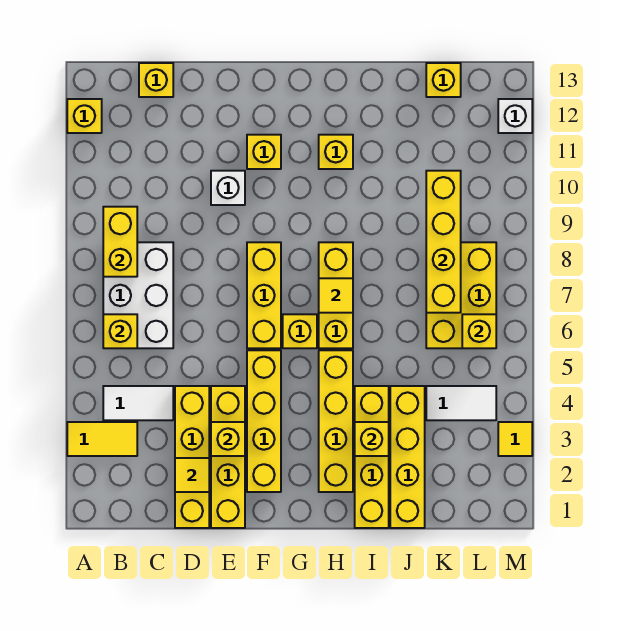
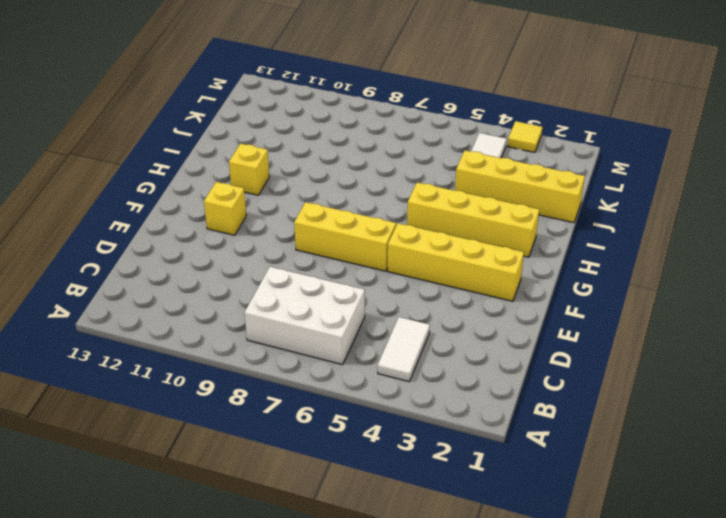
none -> yellow tile A3:B3 level 1
none -> yellow brick A12 level 1
none -> yellow brick C13 level 1
none -> yellow brick D1:D4 level 1

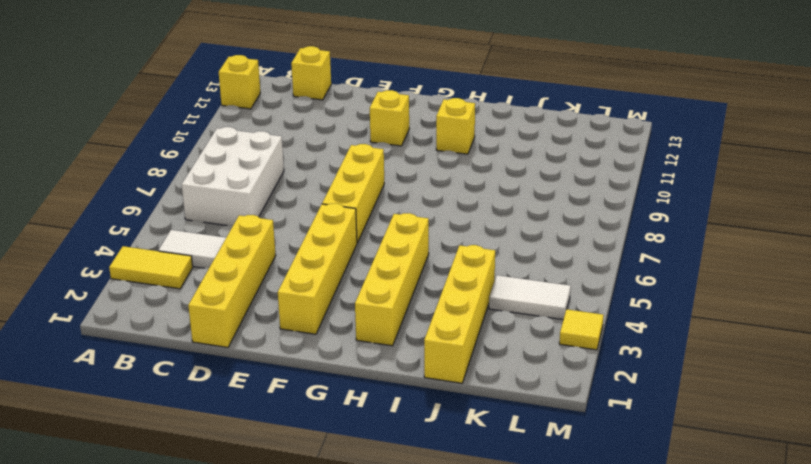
none -> yellow brick E1:E4 level 1
none -> white brick E10 level 1
none -> yellow brick G6 level 1
none -> yellow brick H6:H8 level 1

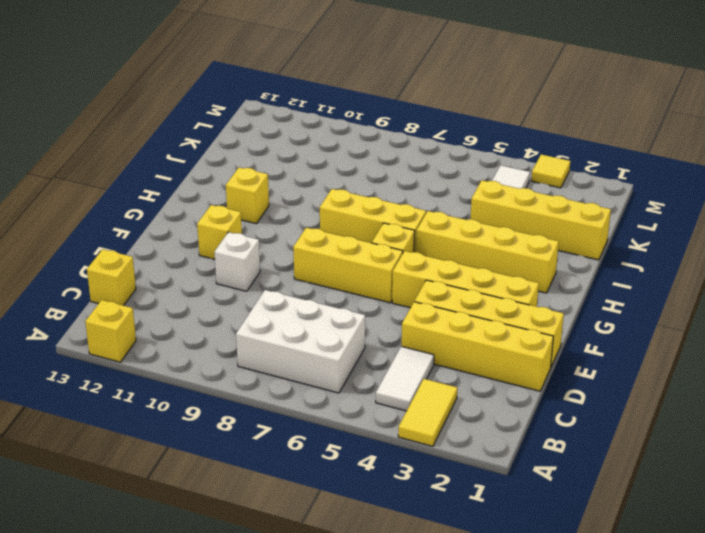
none -> yellow brick I1:I4 level 1
none -> yellow brick K6:L8 level 1
none -> yellow brick K13 level 1
none -> white brick M12 level 1

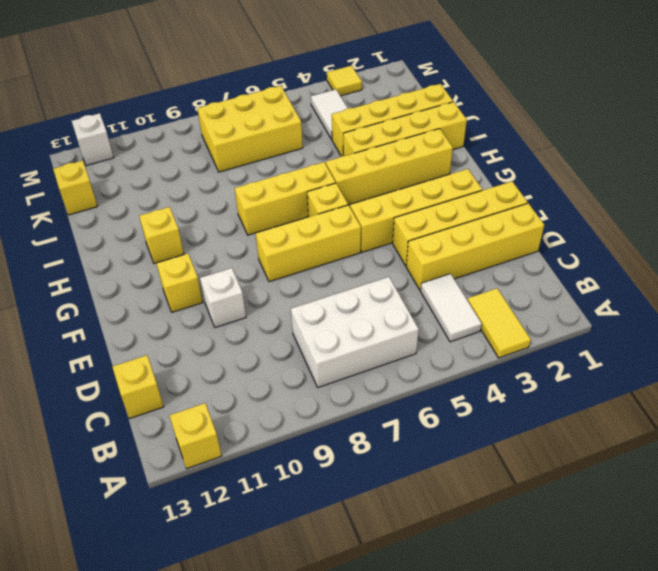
none -> yellow brick B6 level 2
none -> yellow brick B8:B9 level 2
none -> yellow tile D2 level 2
none -> yellow brick E3 level 2

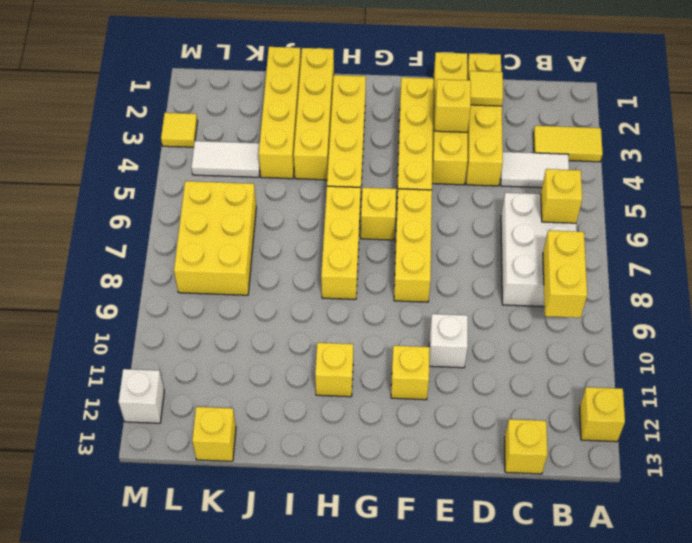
none -> yellow tile H7 level 2
none -> yellow brick I3 level 2
none -> yellow brick K7:K10 level 2
none -> yellow brick L6 level 2

